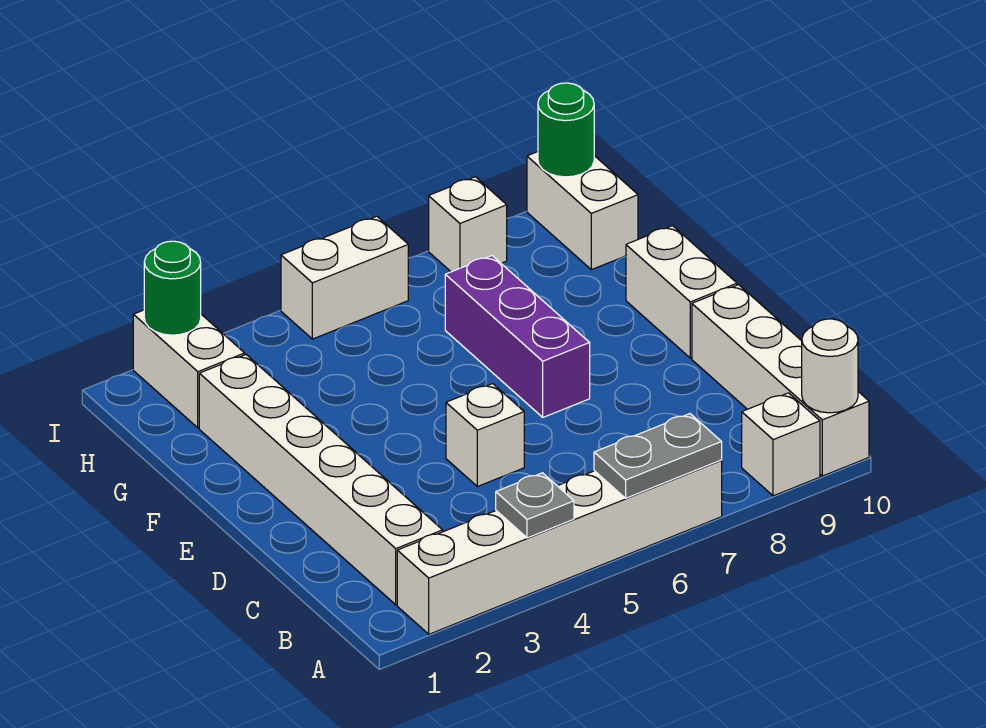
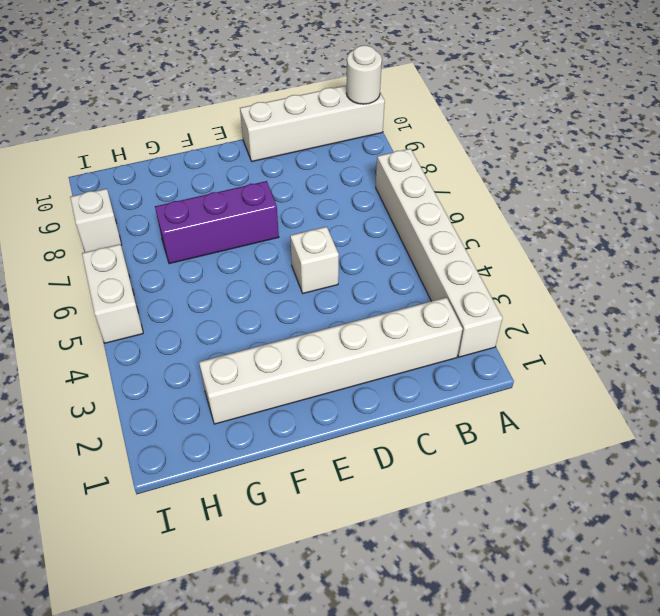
none -> white brick A9 level 1
none -> white brick E10:F10 level 1
none -> white brick H2:I2 level 1

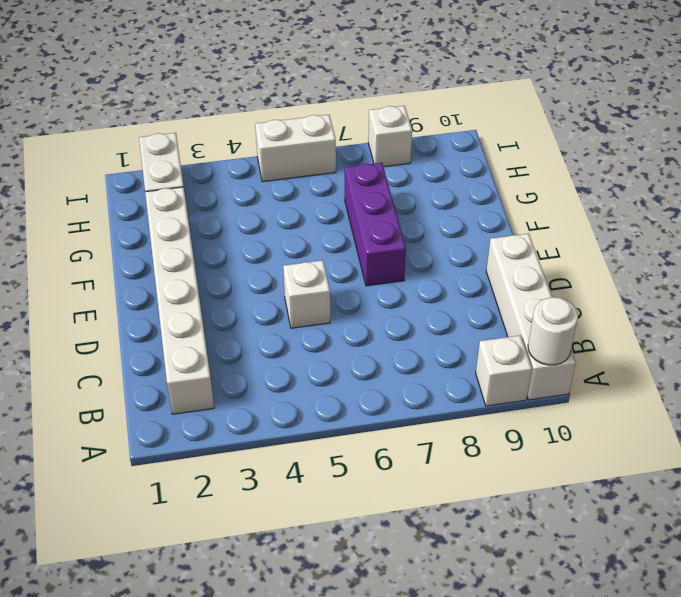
none -> white brick A2:A7 level 1
none -> white brick E10:F10 level 1
none -> white brick H10:I10 level 1

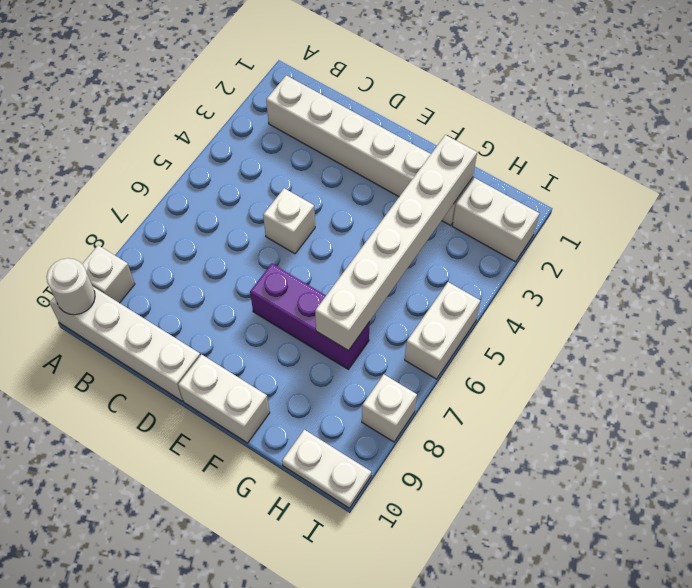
white brick G2:G7 level 2 -> white brick A2:A7 level 1
white plate H10:I10 level 1 -> white brick H10:I10 level 1
none -> grey plate A4 level 2
none -> grey plate A6:A7 level 2
none -> green round brick I2 level 2

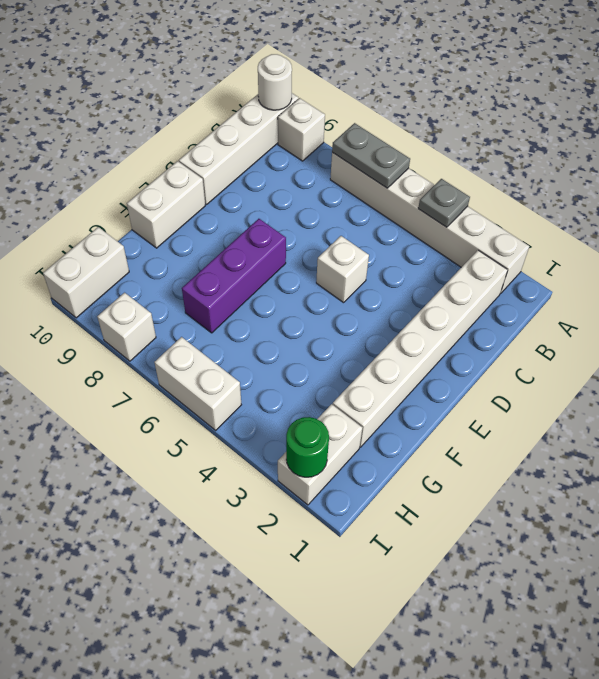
none -> green round brick I10 level 2

